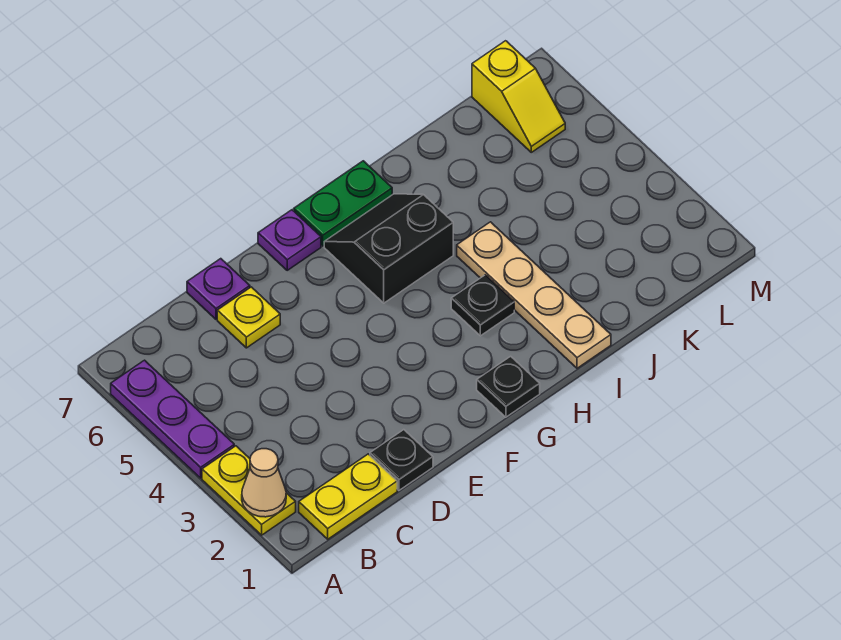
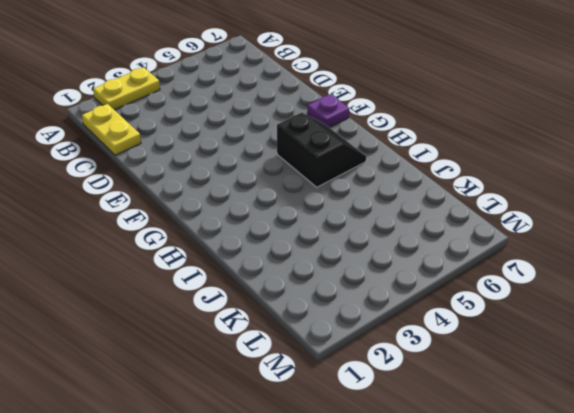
none -> purple plate A4:A6 level 1
none -> black plate D1 level 1
none -> yellow plate D6 level 1

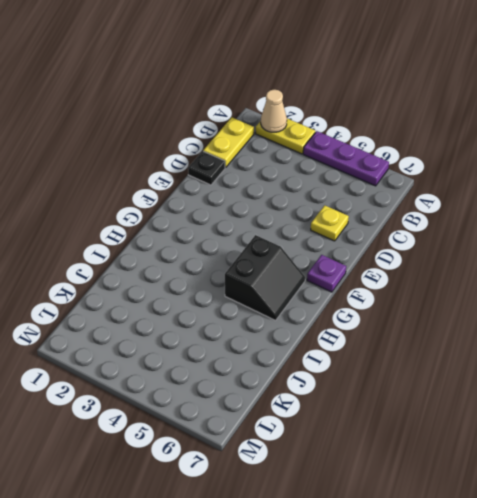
none -> purple plate D7 level 1
none -> black plate G1 level 1
none -> green plate G7:H7 level 1

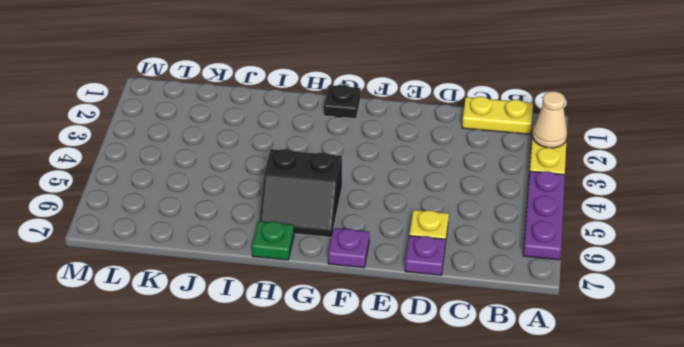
green plate H7 level 1 -> green plate G7:H7 level 1
none -> black plate D1 level 1
none -> black plate H3 level 1
none -> tan plate I1:I4 level 1

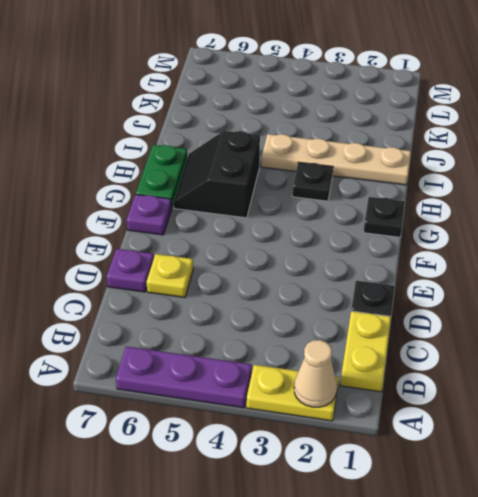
none -> yellow slope L6:L7 level 1 top 7

